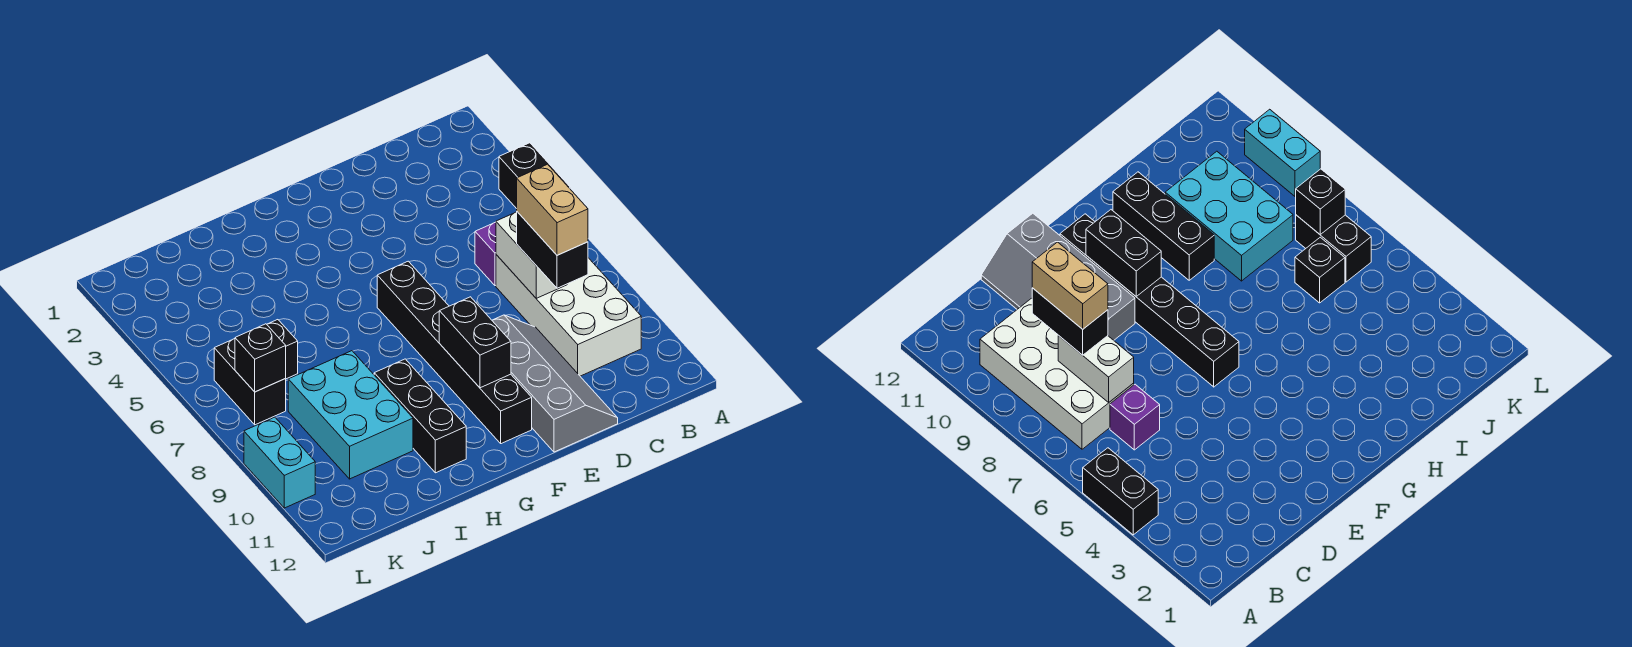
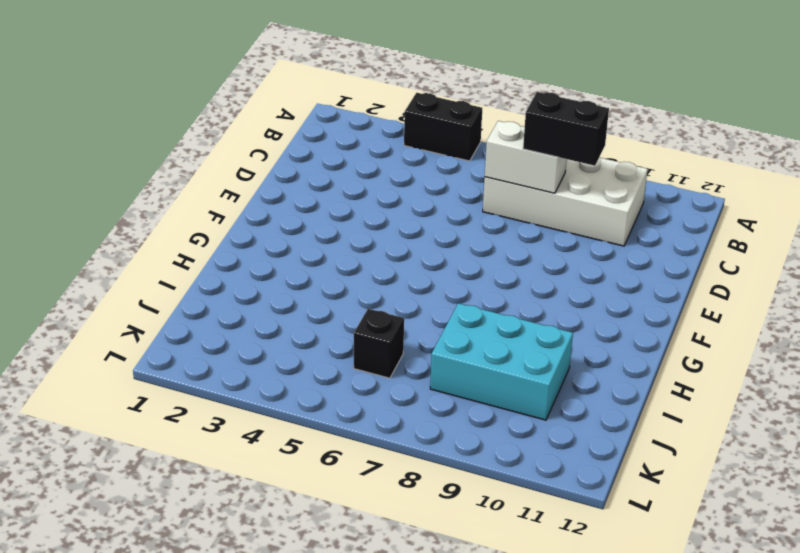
none -> purple brick C6 level 1
none -> grey slope D9:E12 level 1 top E
none -> black brick F6:F11 level 1

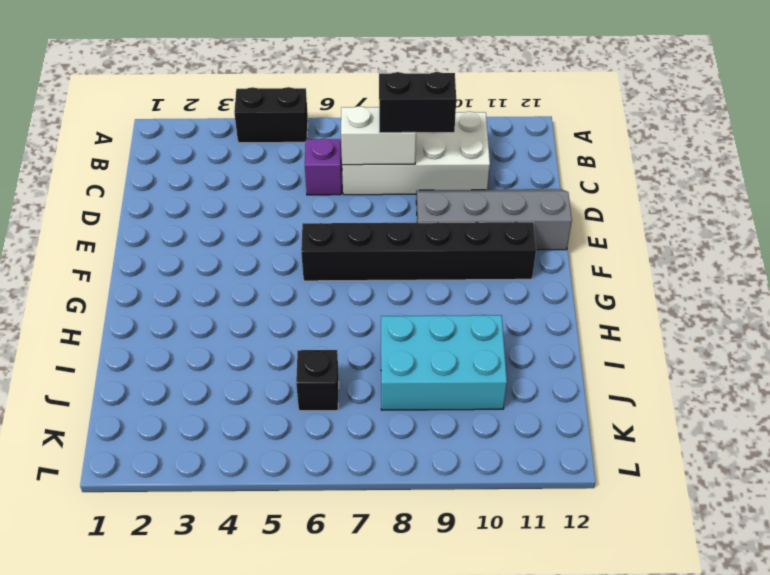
none -> black brick H9:H11 level 1
none -> black brick K6:K7 level 1
none -> cyan brick L9:L10 level 1

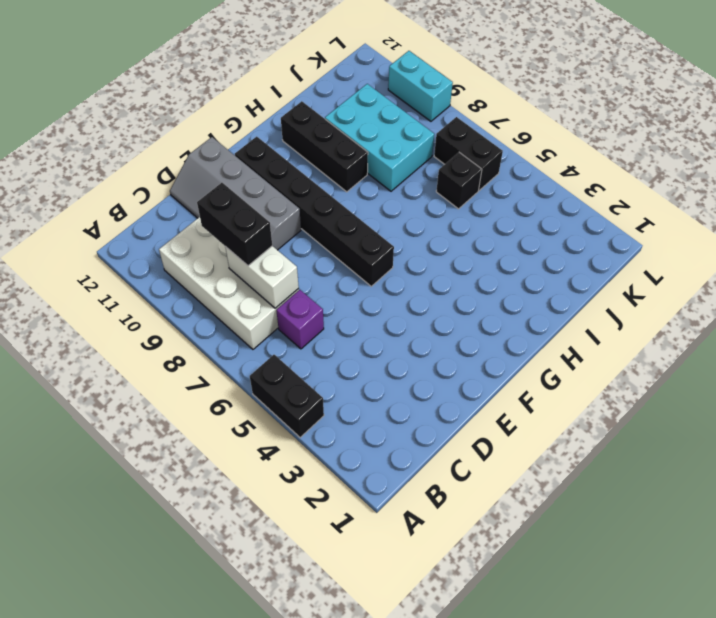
none -> black brick F9:F10 level 2
none -> black brick K7 level 2
none -> tan brick C8:C9 level 4

